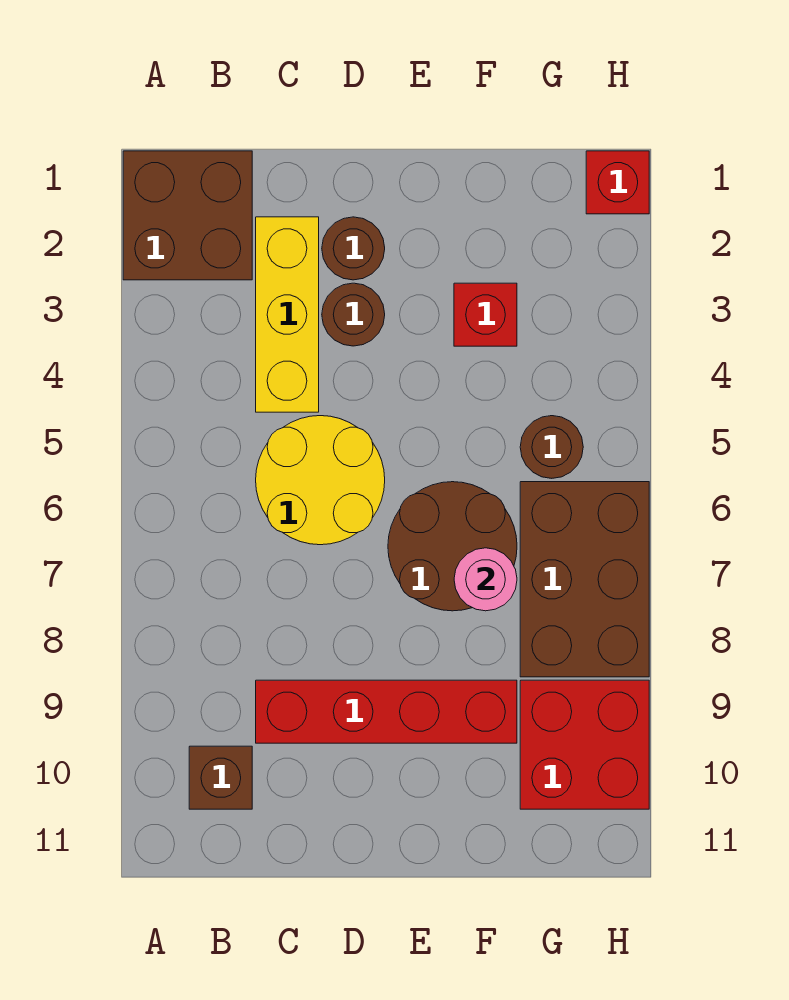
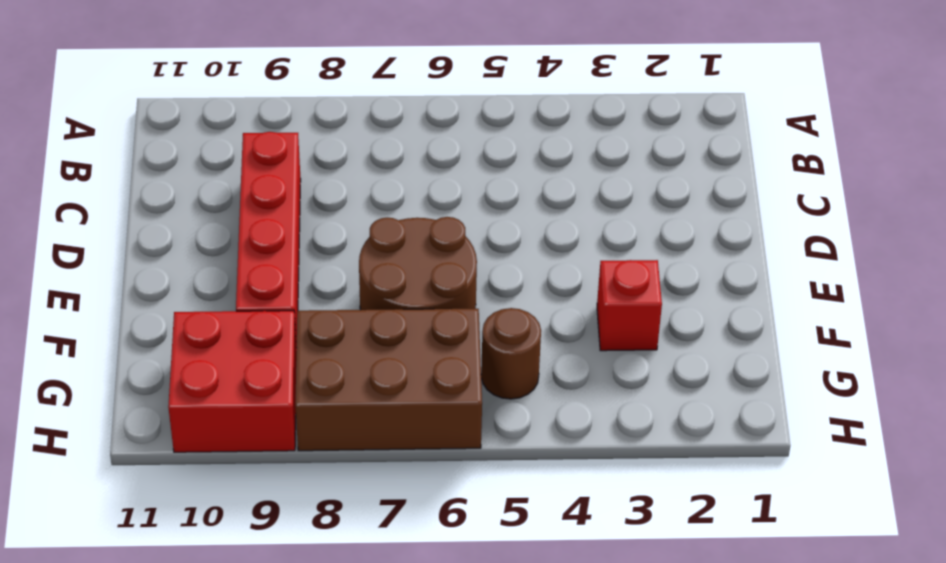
none -> brown brick A1:B2 level 1
none -> brown brick B10 level 1
none -> yellow brick C2:C4 level 1

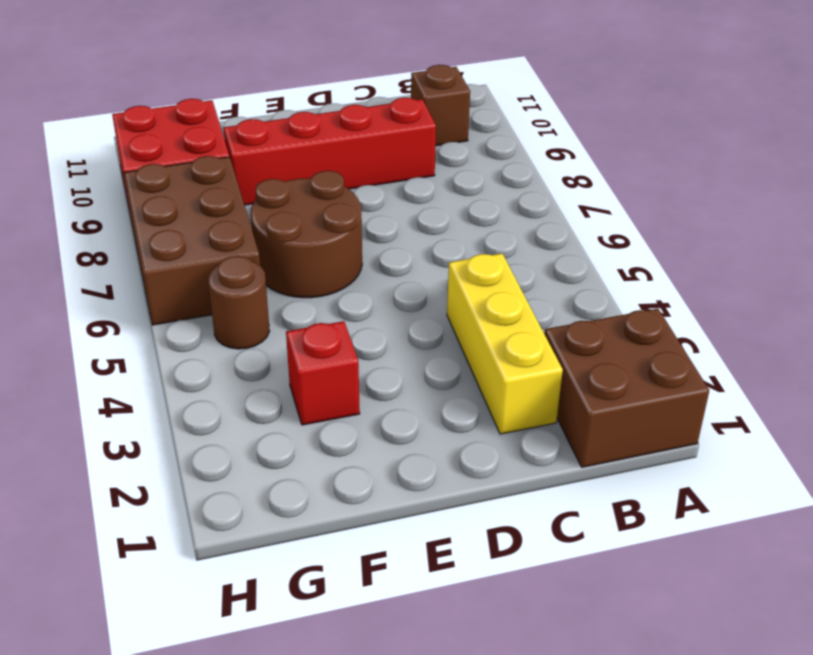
none -> yellow round brick C5:D6 level 1
none -> brown round brick D2 level 1
none -> brown round brick D3 level 1

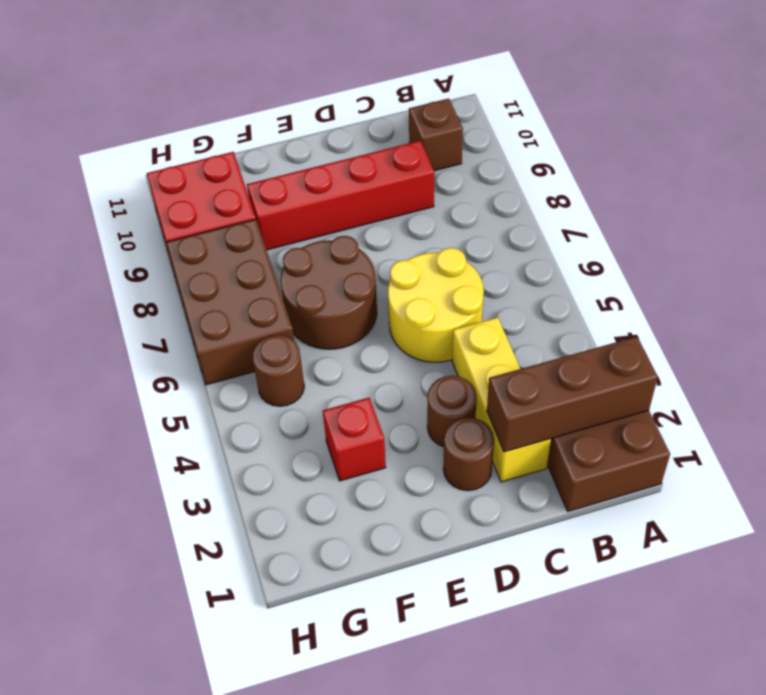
brown brick A2:C2 level 2 -> none
none -> red brick H1 level 1
none -> pink round brick F7 level 2

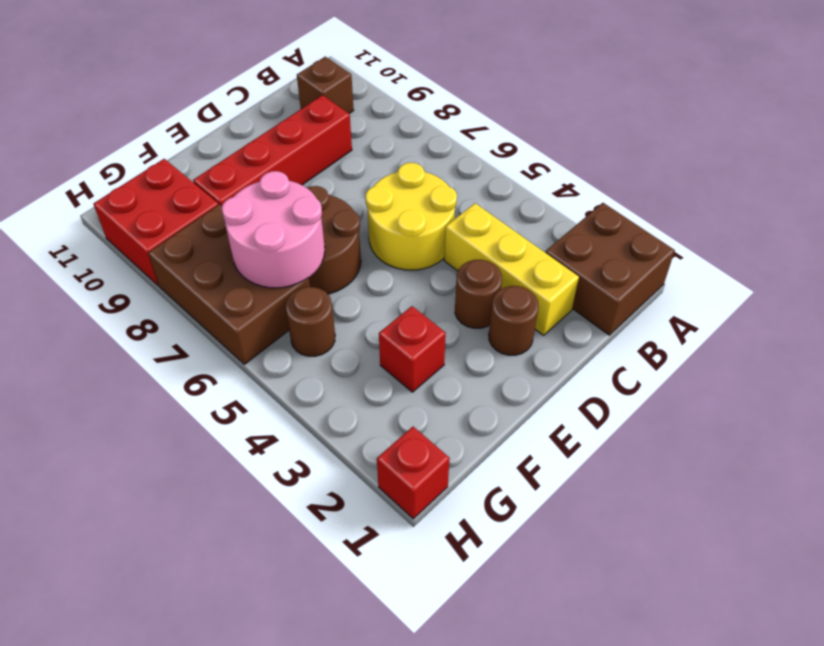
pink round brick F6:G7 level 2 -> pink round brick F7 level 2

